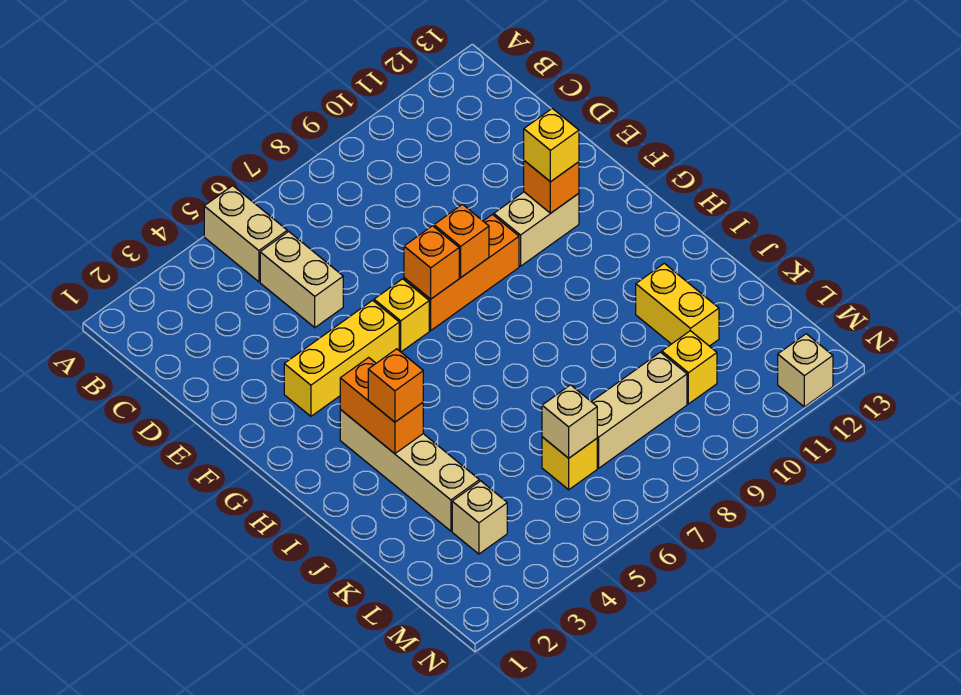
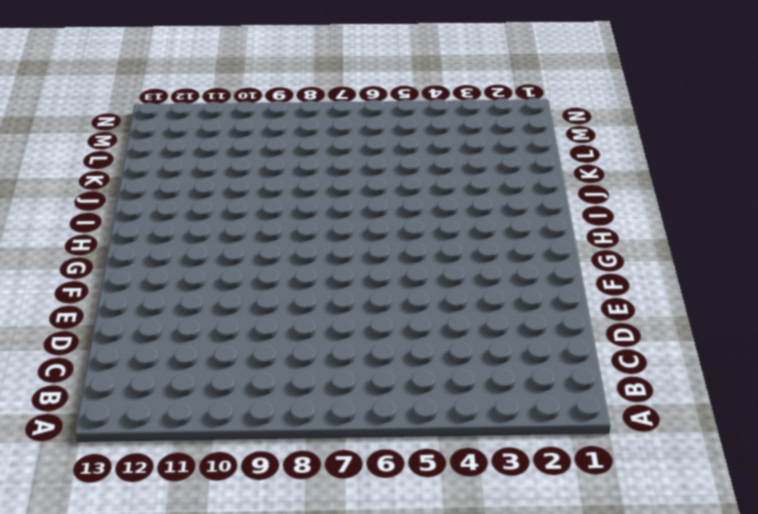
none -> tan brick A5:B5 level 1
none -> tan brick C5:D5 level 1
none -> yellow brick F3:F5 level 1

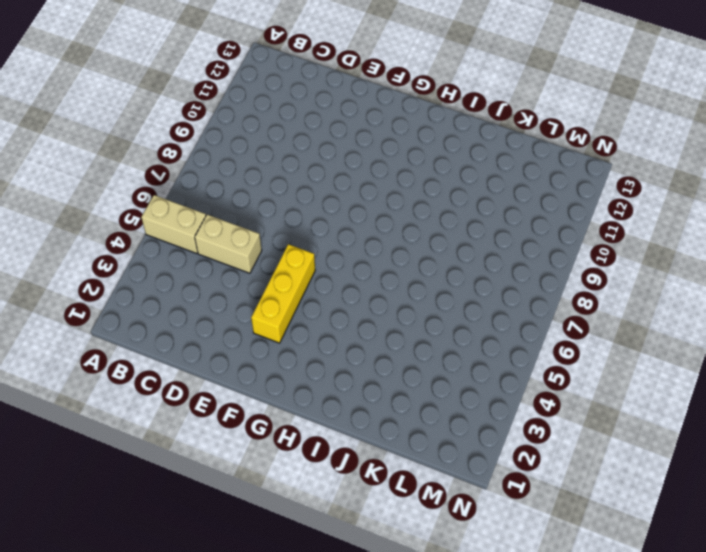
none -> yellow brick F6 level 1
none -> orange brick F7:F9 level 1
none -> tan brick F10:F11 level 1

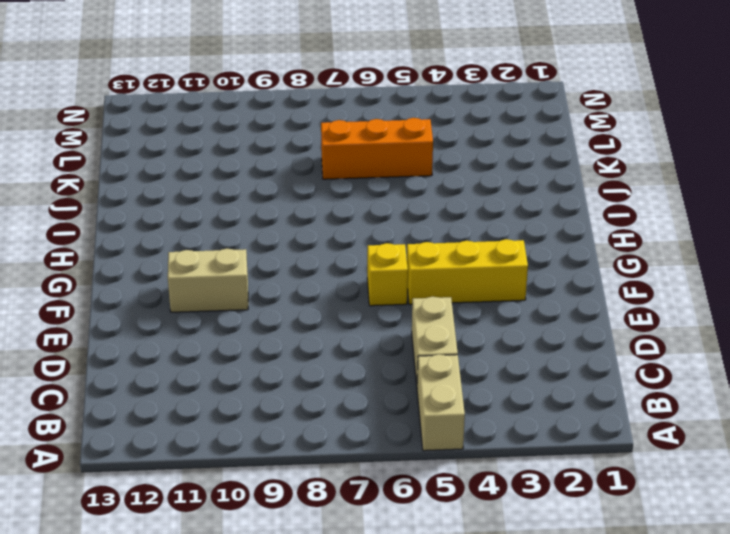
orange brick K5:K7 level 1 -> orange brick F7:F9 level 1
none -> tan brick H3:K3 level 1
none -> yellow brick J11:K11 level 1
none -> tan brick L3 level 1

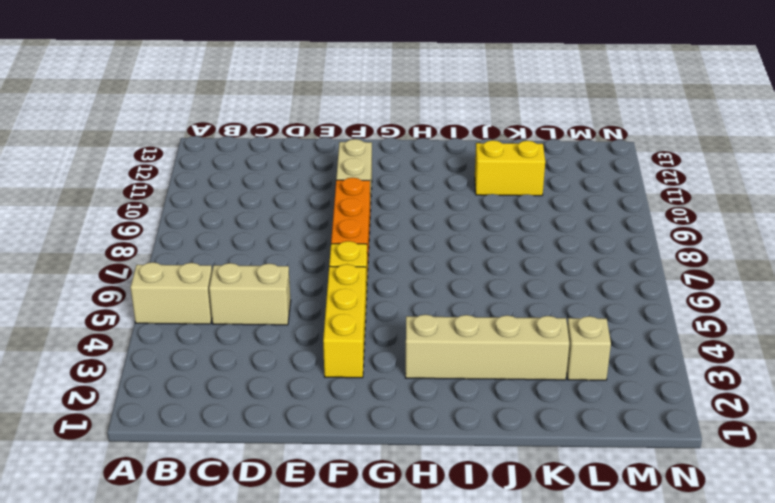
none -> yellow brick L6 level 1
none -> tan brick L7:L9 level 1
none -> yellow brick L10 level 1

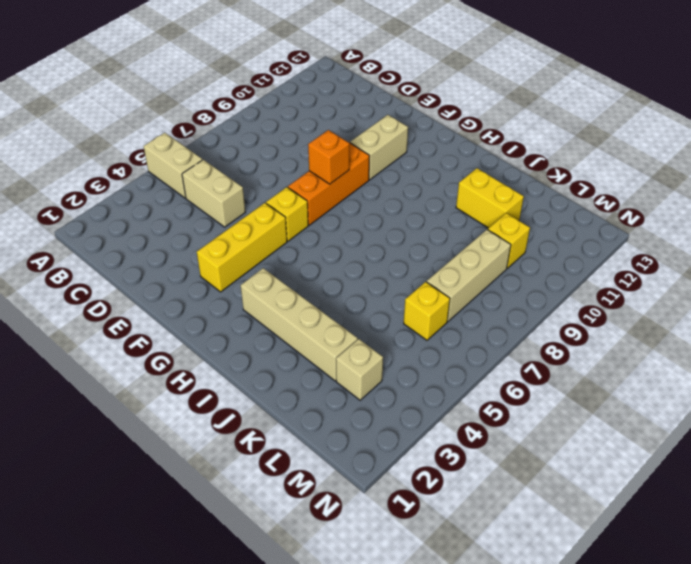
none -> tan brick N12 level 1
none -> orange brick F7 level 2
none -> orange brick F11 level 2

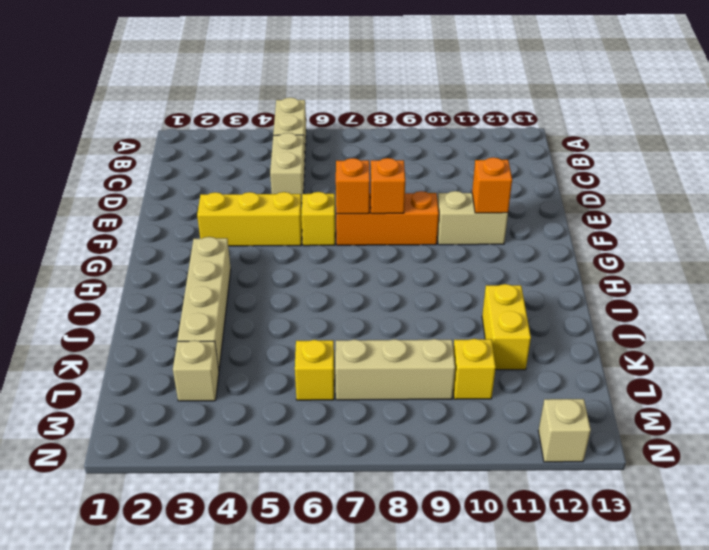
none -> orange brick H3:I3 level 2
none -> tan brick L6 level 2
none -> yellow brick F11 level 3

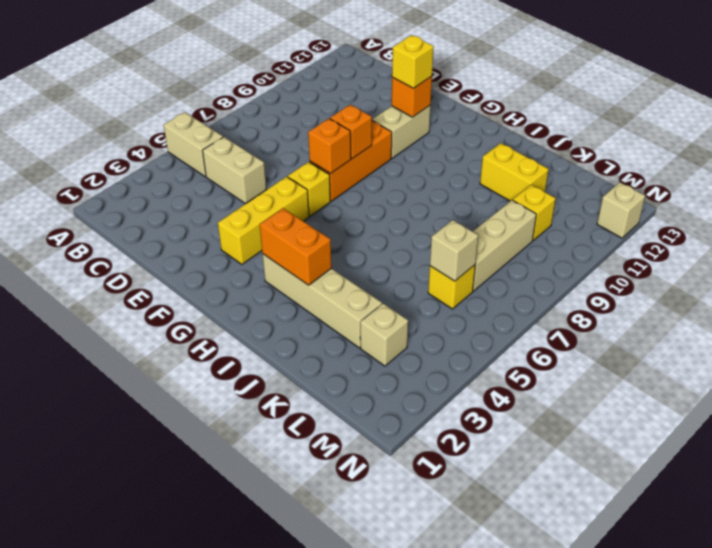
none -> orange brick I3 level 3

